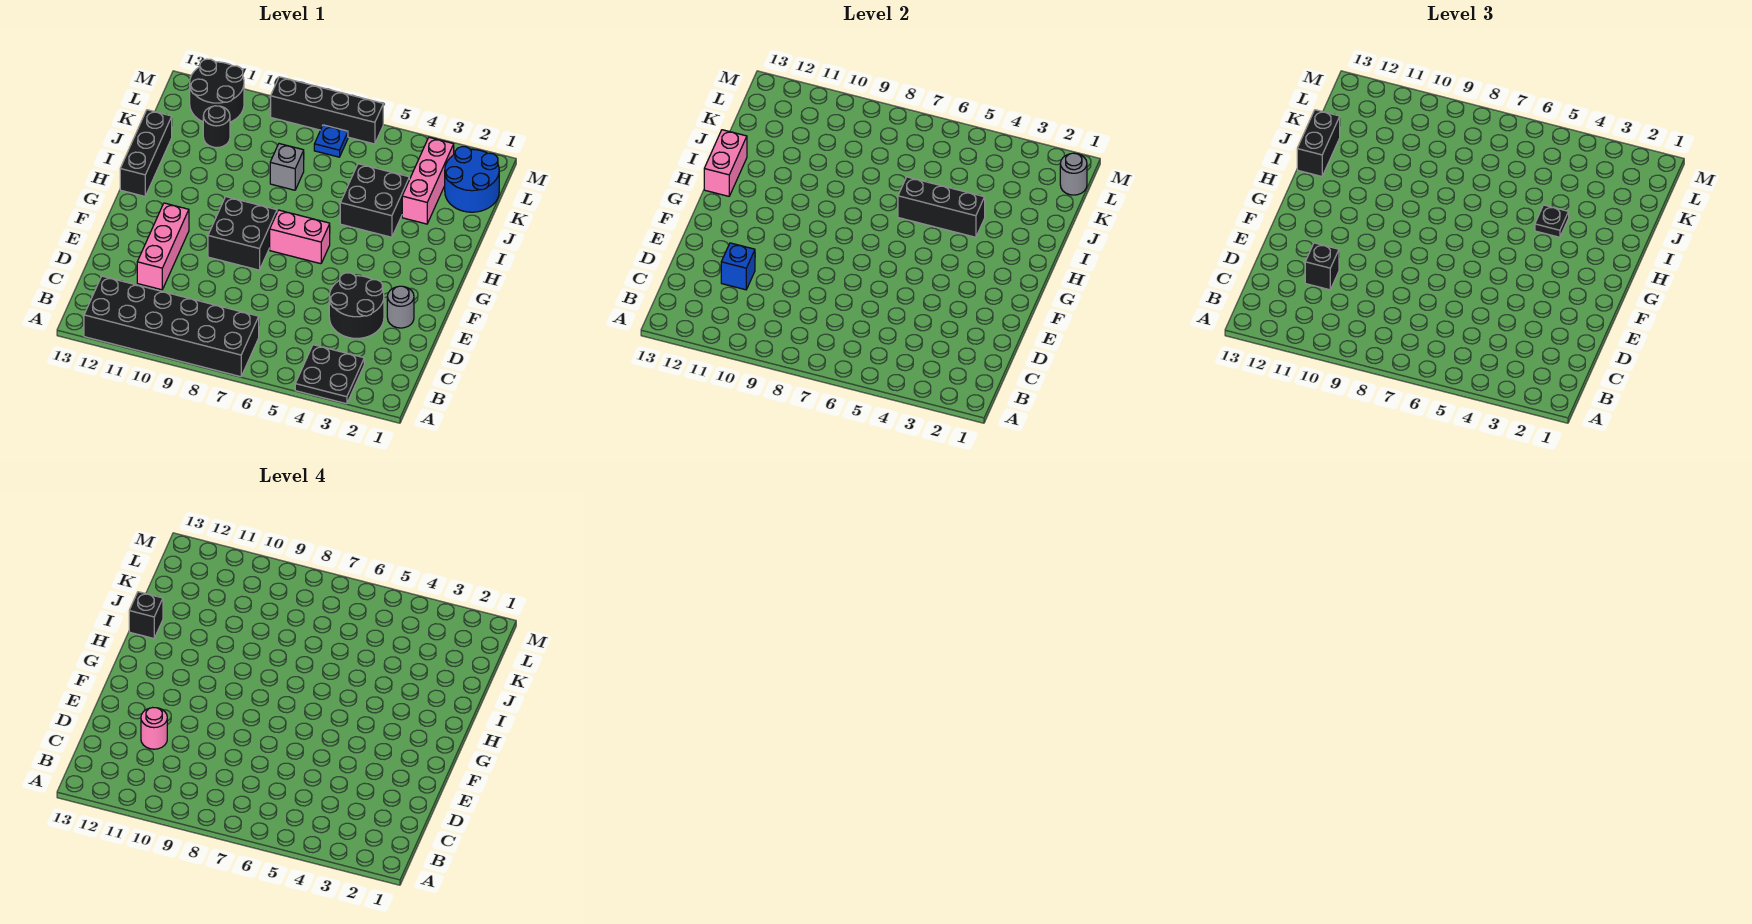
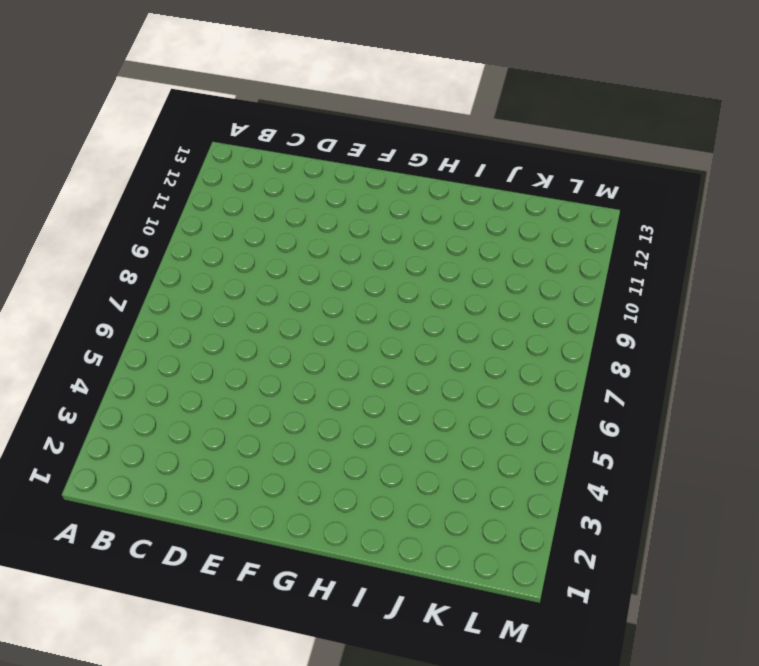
none -> black plate A3:B4 level 1
none -> black brick A7:B12 level 1
none -> black round brick D3:E4 level 1

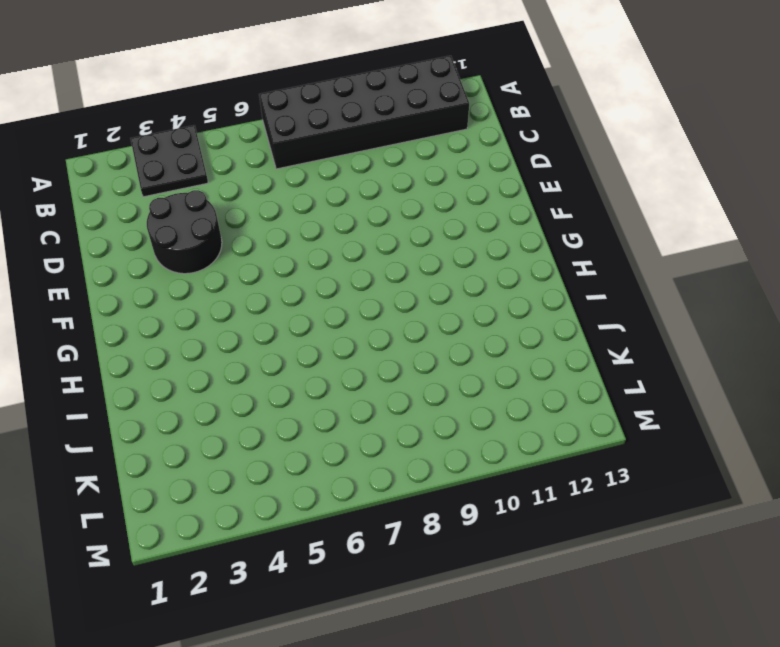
none -> pink brick D11:F11 level 1
none -> grey round brick E2 level 1
none -> black brick F8:G9 level 1

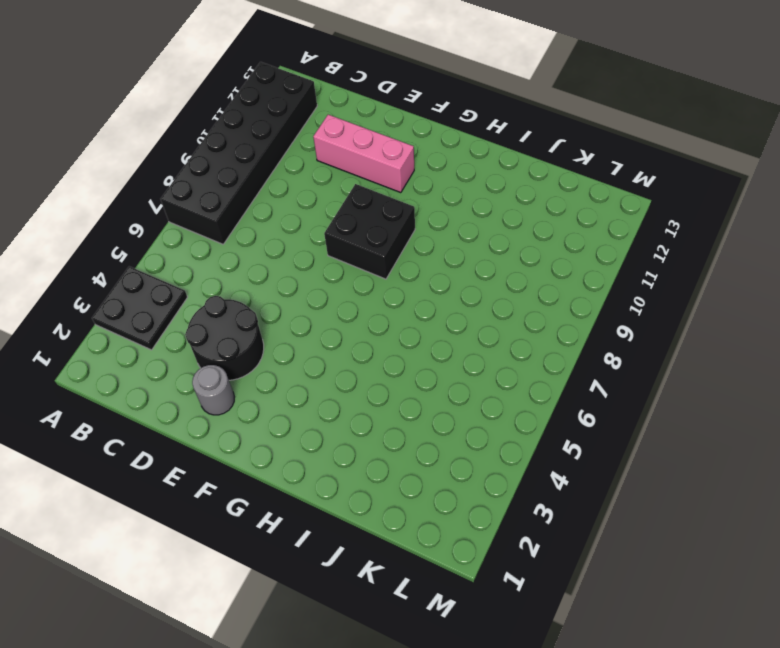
none -> pink brick G6:G7 level 1
none -> black brick H13:J13 level 1
none -> black brick I4:J5 level 1

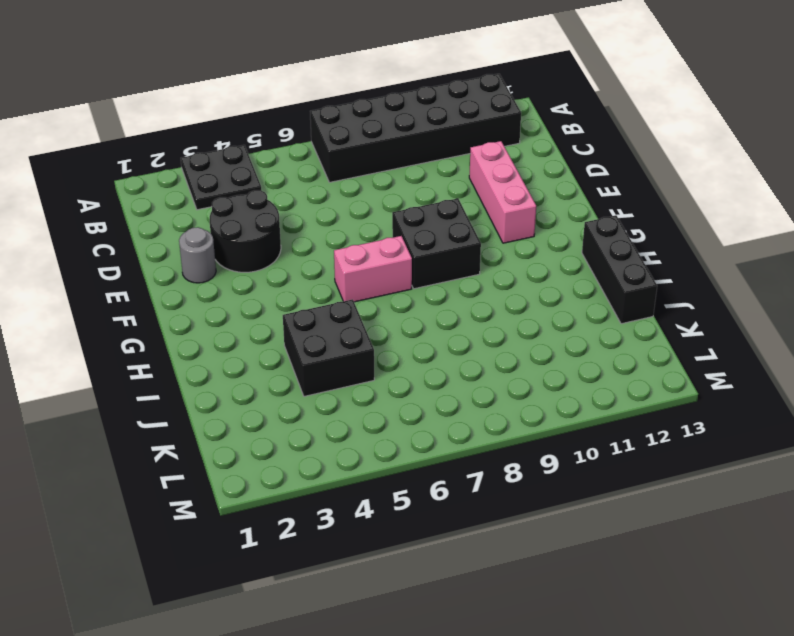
none -> pink brick J3:L3 level 1
none -> grey brick J8 level 1
none -> blue round brick K1:L2 level 1

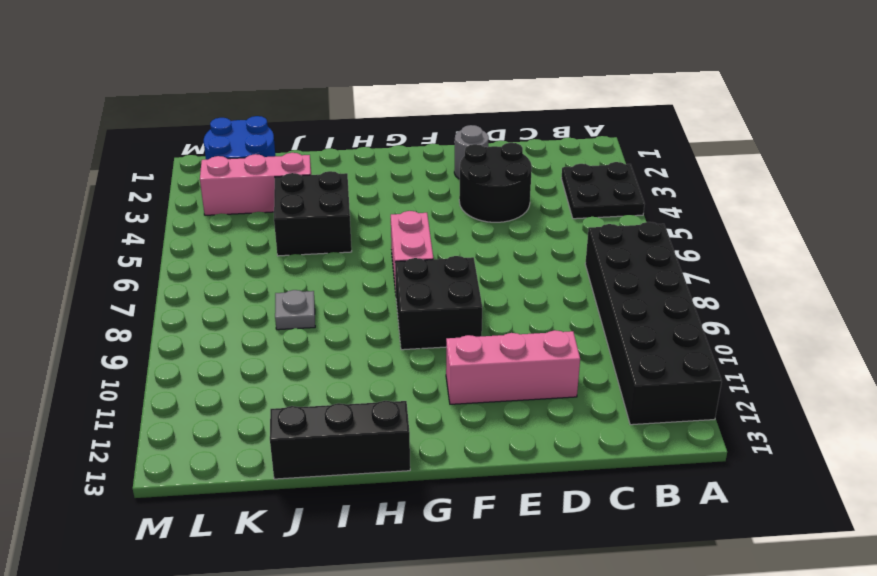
grey plate J8 level 1 -> grey brick J8 level 1
none -> black round brick K11 level 1
none -> blue plate L7 level 1
none -> black round brick L11:M12 level 1

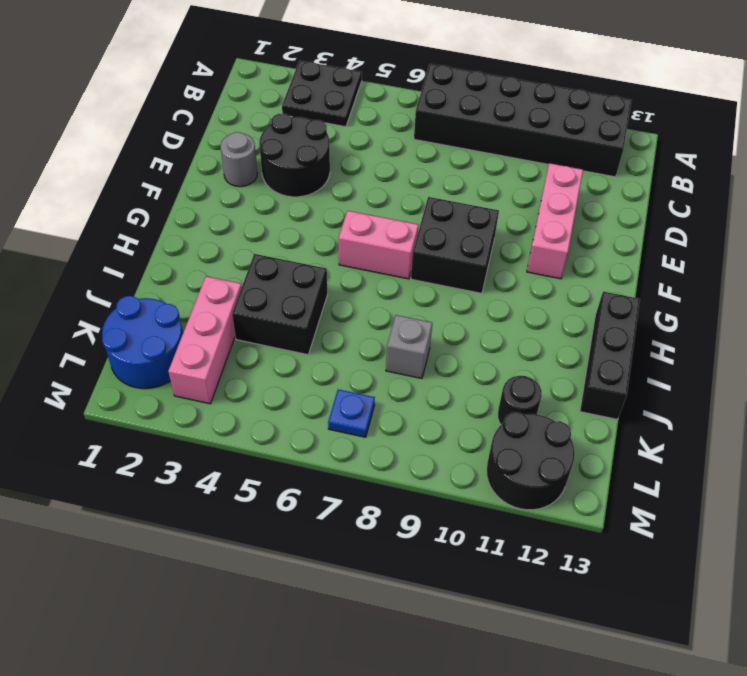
none -> black brick M6:M9 level 1
none -> blue brick D11 level 2
none -> pink brick H13:I13 level 2

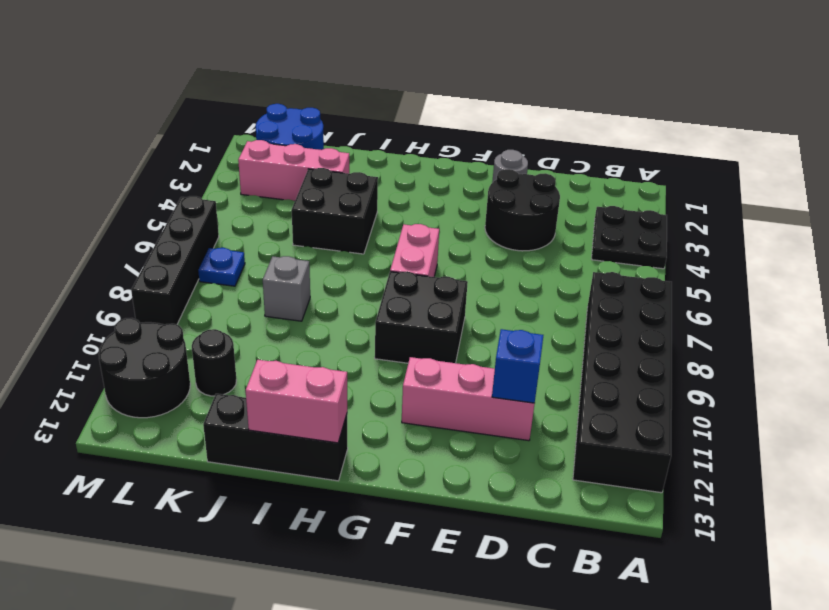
none -> black brick I4:I6 level 2
none -> grey round brick L1 level 2
none -> black brick D11 level 3

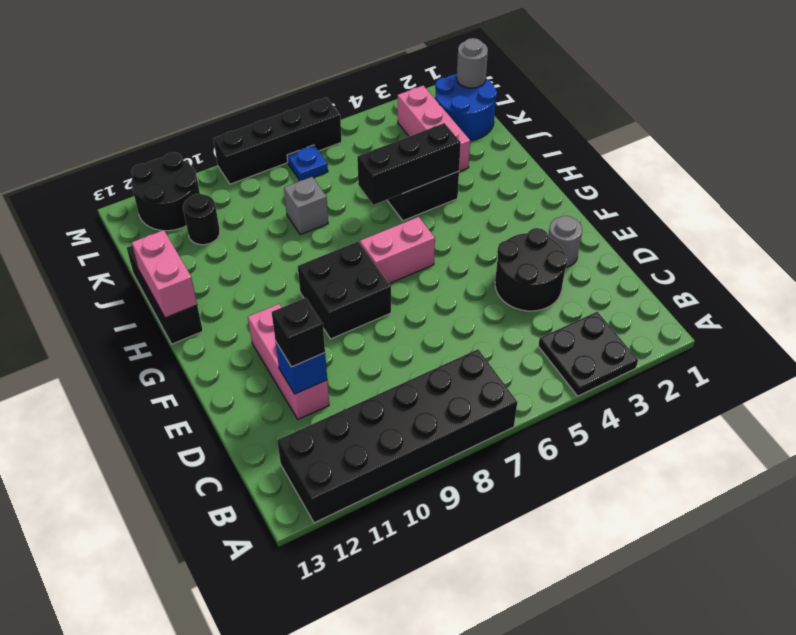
none -> black plate I4 level 3
none -> black brick I13:J13 level 3
none -> pink round brick D11 level 4

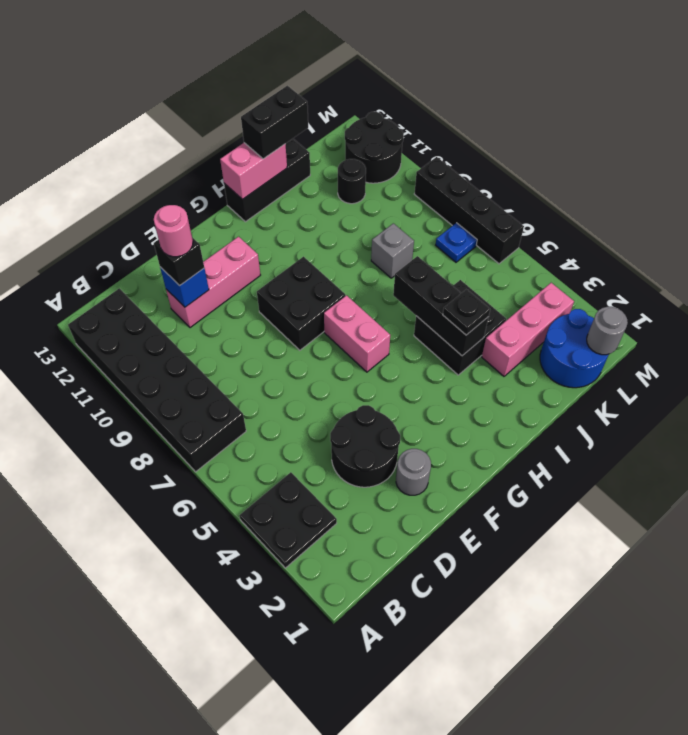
none -> black brick I13 level 4

